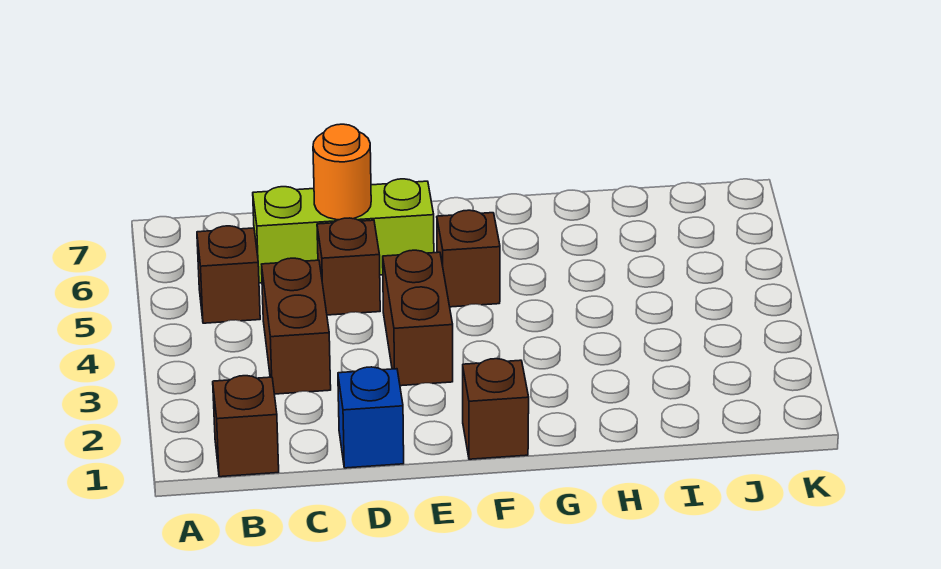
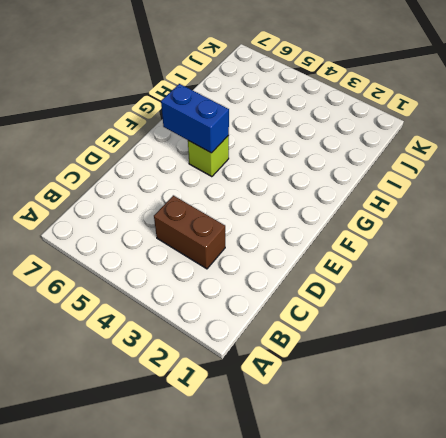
lime brick F5 level 1 -> brown brick F5 level 1
blue brick F5:F6 level 2 -> none
none -> brown brick B1 level 1
none -> brown brick B5 level 1

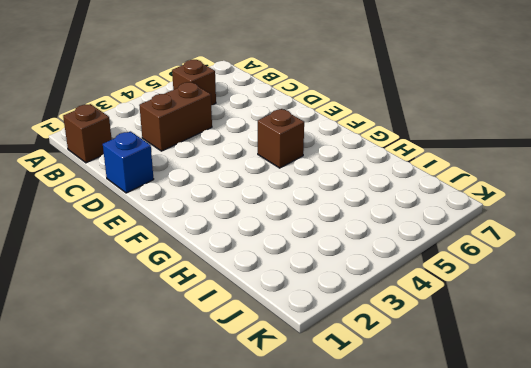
none -> lime brick C6:E6 level 1
none -> brown brick D5 level 1

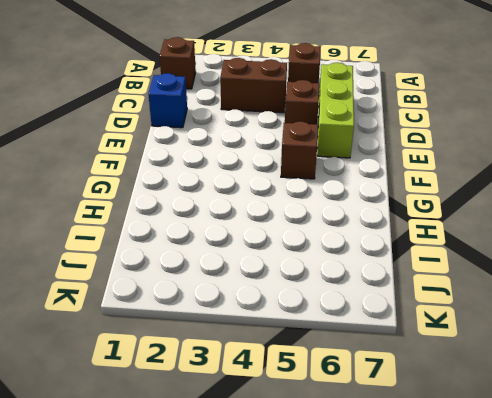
none -> brown brick E3:E4 level 1
none -> brown brick F1 level 1

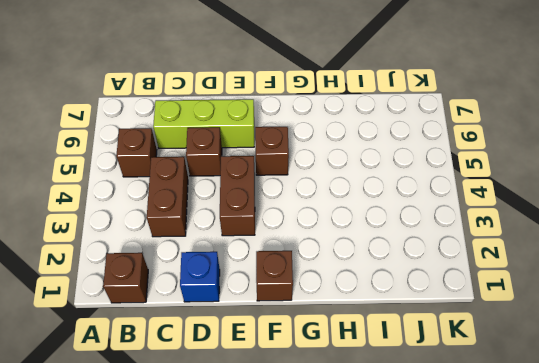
none -> orange round brick D6 level 2

